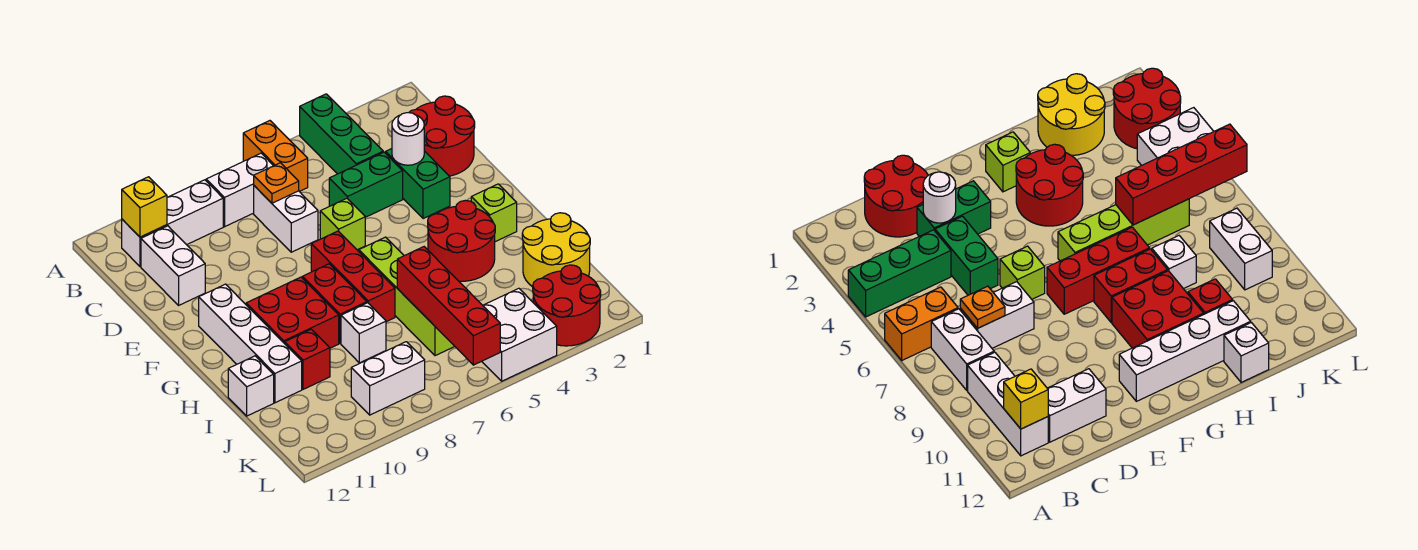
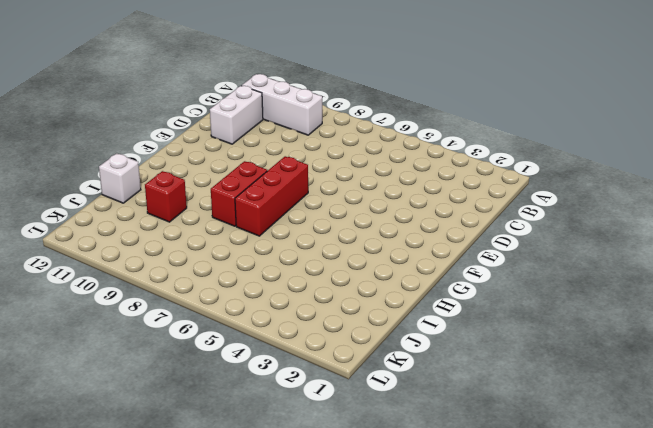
none -> green brick A4:C4 level 1
none -> orange brick A6:B6 level 1
none -> white brick B7:B8 level 1

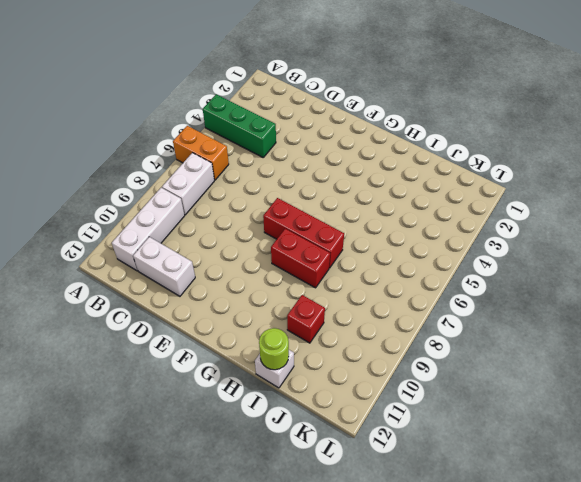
lime round brick I12 level 2 -> none
none -> red round brick C1:D2 level 1
none -> white brick C7:D7 level 1
none -> green brick D3:E3 level 1

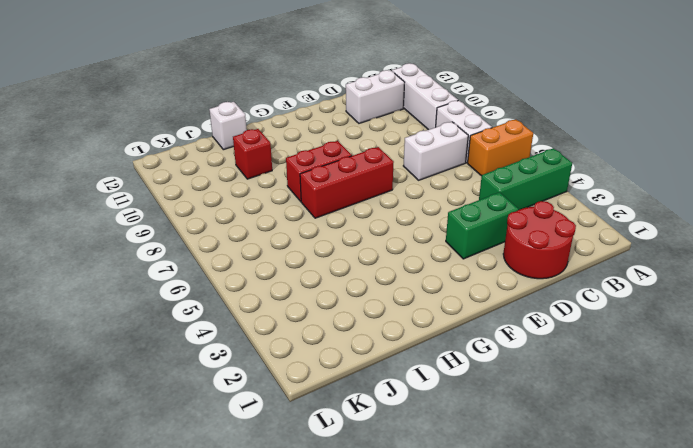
none -> green brick D4:D5 level 1
none -> lime brick E6 level 1
none -> white brick F11:I11 level 1

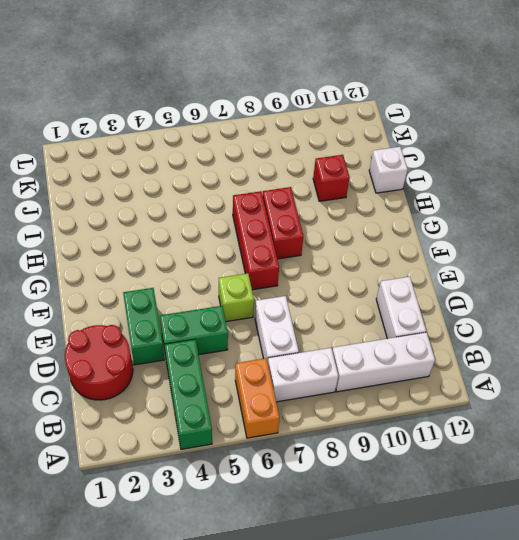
none -> white brick F11:I11 level 1
none -> lime brick G2 level 1
none -> red round brick G3:H4 level 1

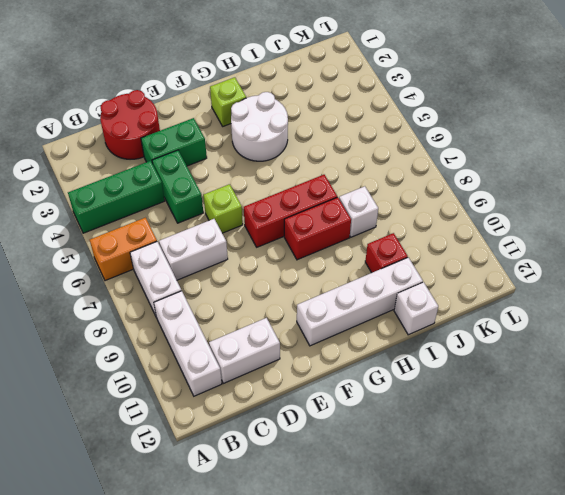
white round brick G3:H4 level 1 -> red round brick G3:H4 level 1
none -> lime brick G6:J6 level 1
none -> red brick G9:H10 level 1
none -> yellow round brick I1:J2 level 1

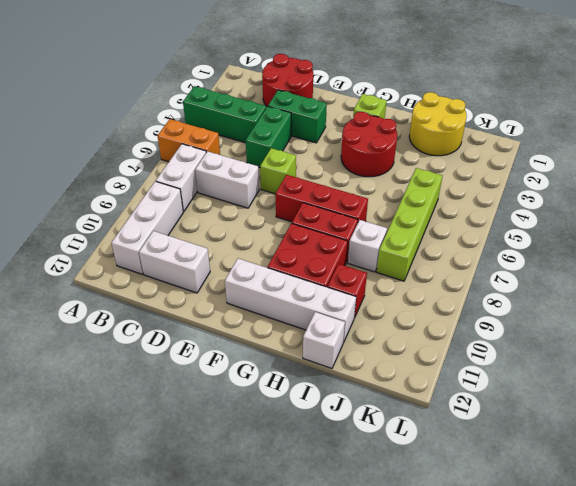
lime brick J5:J8 level 1 -> lime brick G6:J6 level 1
none -> red round brick K2:L3 level 1
none -> white brick K4:L5 level 1
none -> white brick K8:K9 level 1

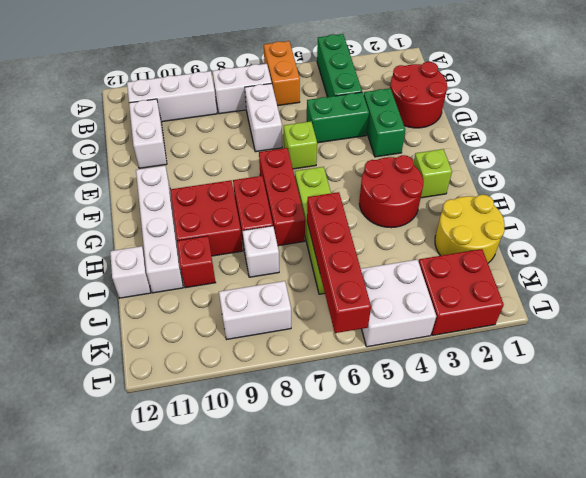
red brick K2:L3 level 1 -> red round brick K2:L3 level 1
none -> yellow brick B11 level 2
none -> orange plate C7 level 2
none -> white round brick D3 level 2

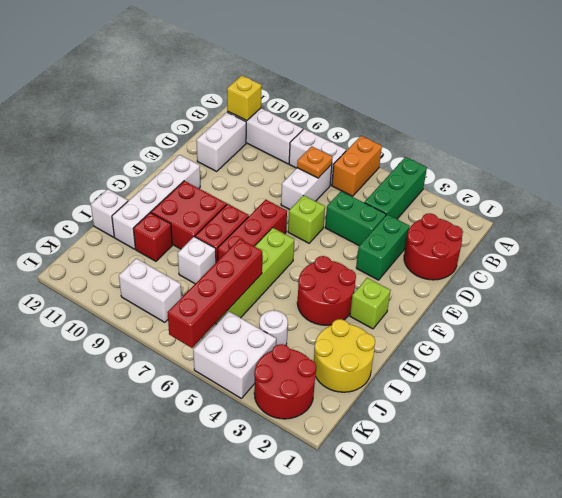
white round brick J4 level 1 -> white round brick D3 level 2

